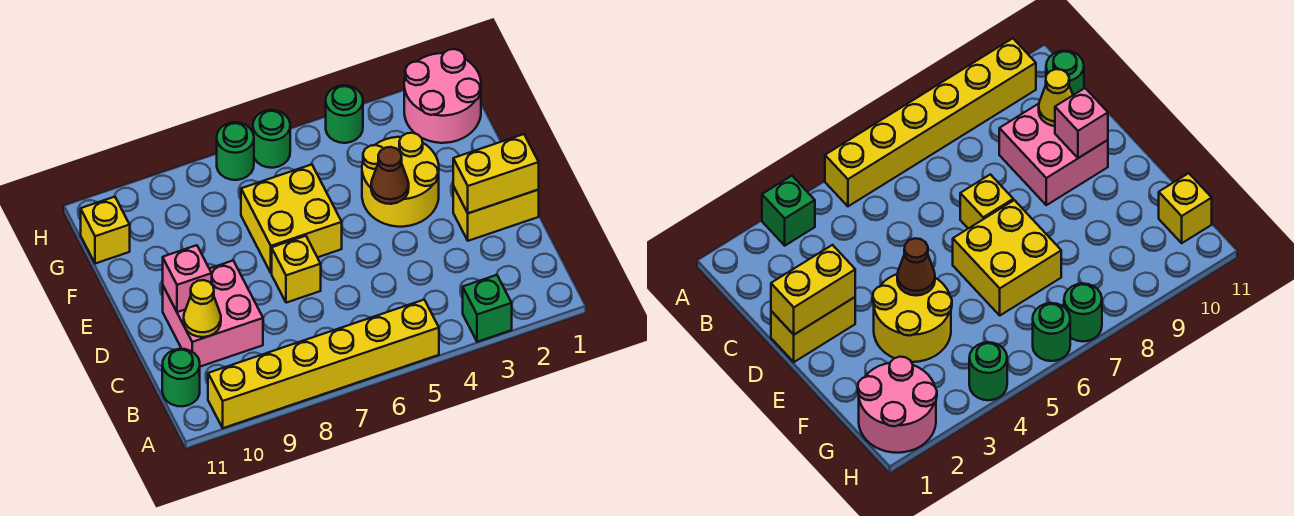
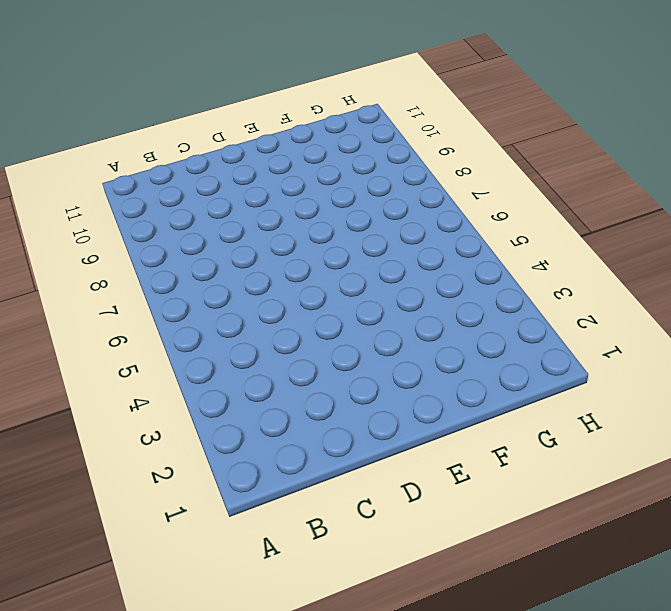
none -> green brick A3 level 1
none -> yellow brick A5:A10 level 1
none -> green round brick B11 level 1

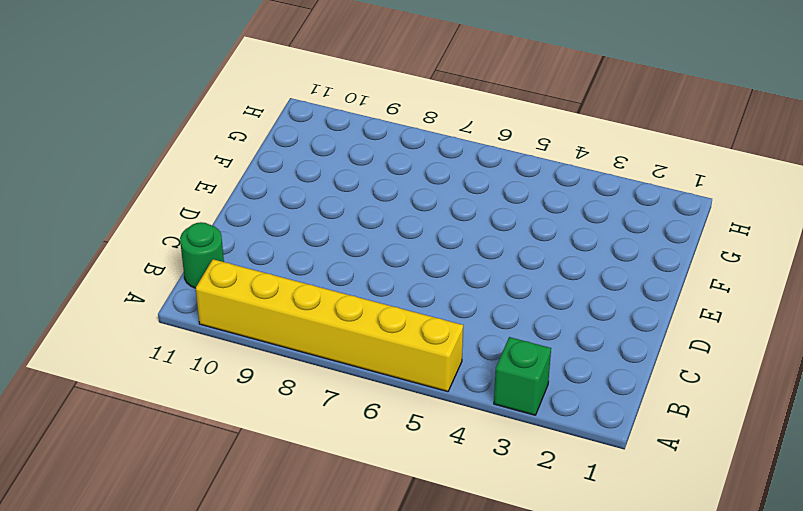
none -> pink brick C9:D10 level 1
none -> yellow brick D1:D2 level 1
none -> yellow brick D7 level 1

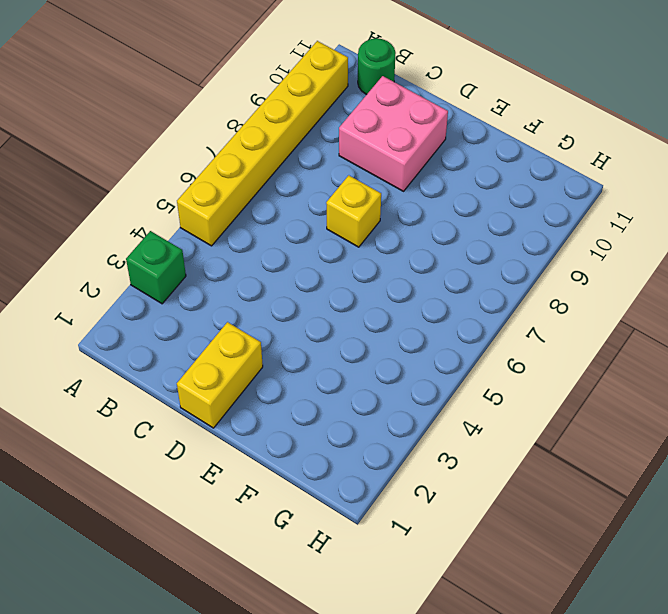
none -> yellow round brick E3:F4 level 1
none -> yellow brick E6:F7 level 1
none -> pink round brick G1:H2 level 1

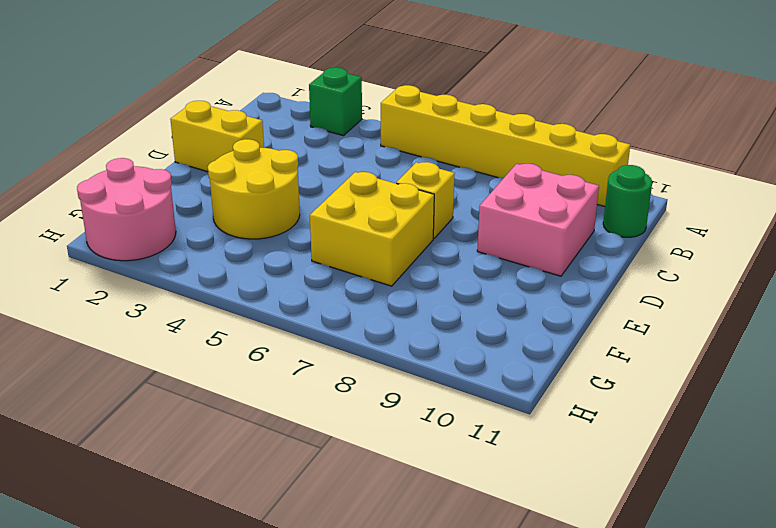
none -> yellow brick G11 level 1
none -> green round brick H4 level 1
none -> green round brick H6 level 1

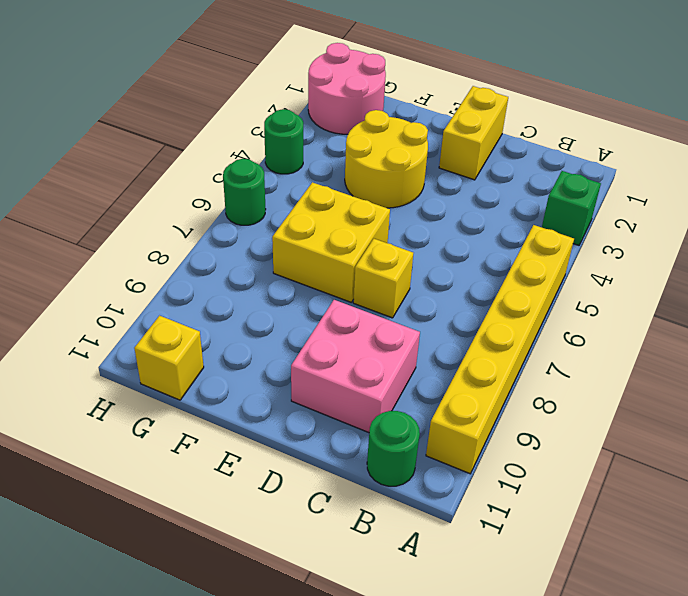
none -> green round brick H7 level 1
none -> yellow cone C10 level 2
none -> yellow brick D1:D2 level 2

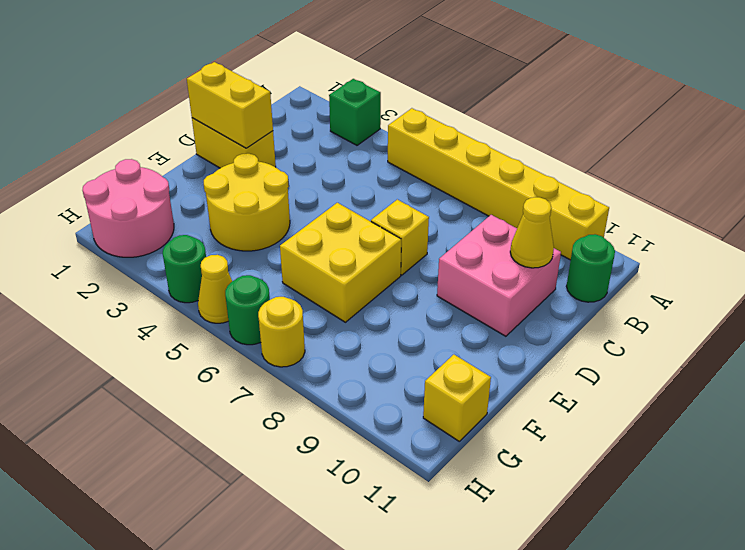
yellow cone H5 level 1 -> none
yellow round brick H7 level 1 -> green round brick H7 level 1
none -> pink brick D10 level 2
none -> brown cone E4 level 2

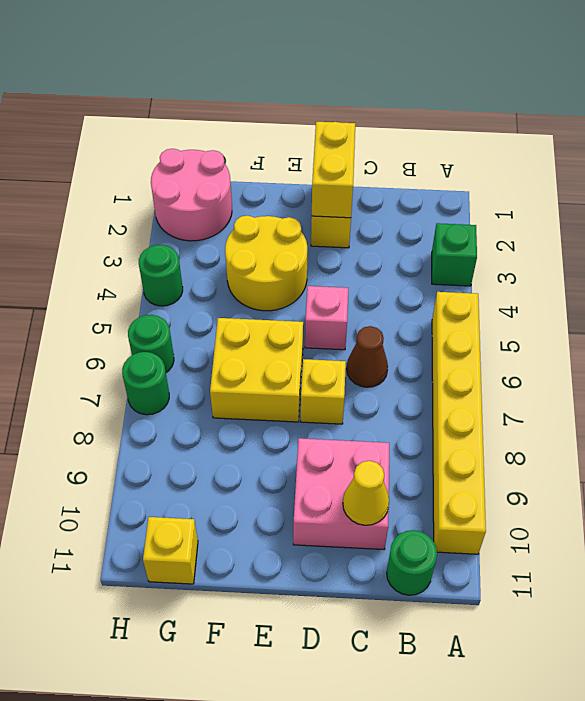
brown cone C6 level 1 -> brown cone E4 level 2
pink brick D5 level 1 -> pink brick D10 level 2

